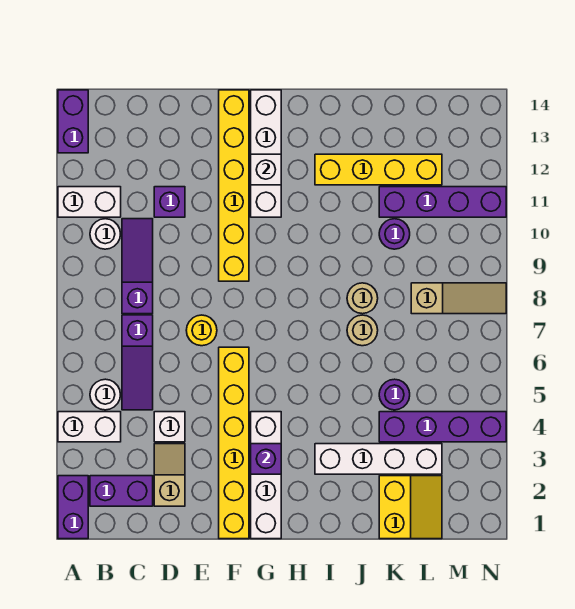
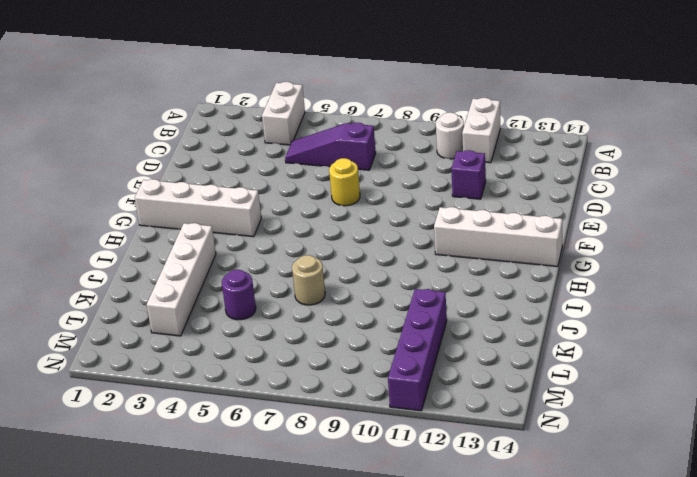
none -> purple brick A1:A2 level 1
none -> purple brick A13:A14 level 1
none -> purple brick B2:C2 level 1

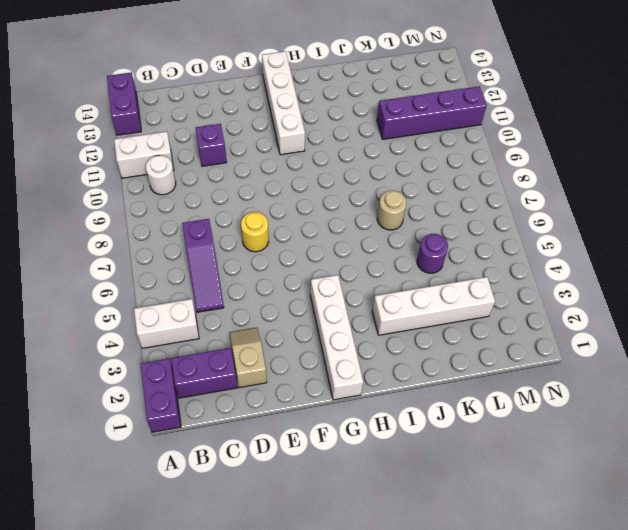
none -> white round brick B5 level 1
none -> purple slope C8:C10 level 1 top 8
none -> white brick D4 level 1

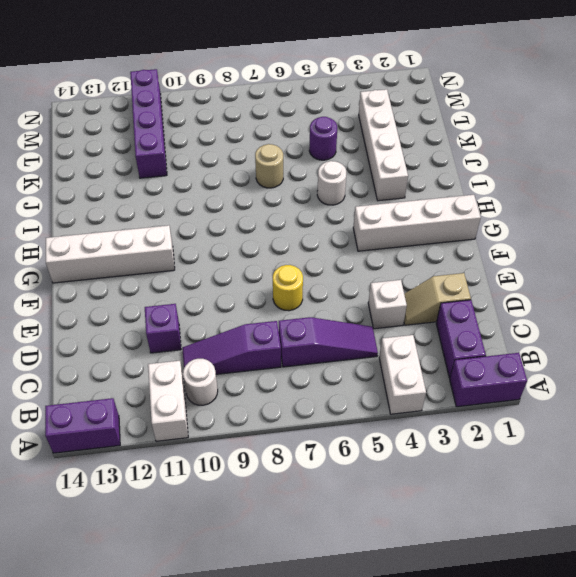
white round brick I5 level 1 -> white round brick B5 level 1
none -> yellow brick F1:F6 level 1
none -> yellow brick F9:F14 level 1
none -> yellow brick I12:L12 level 1

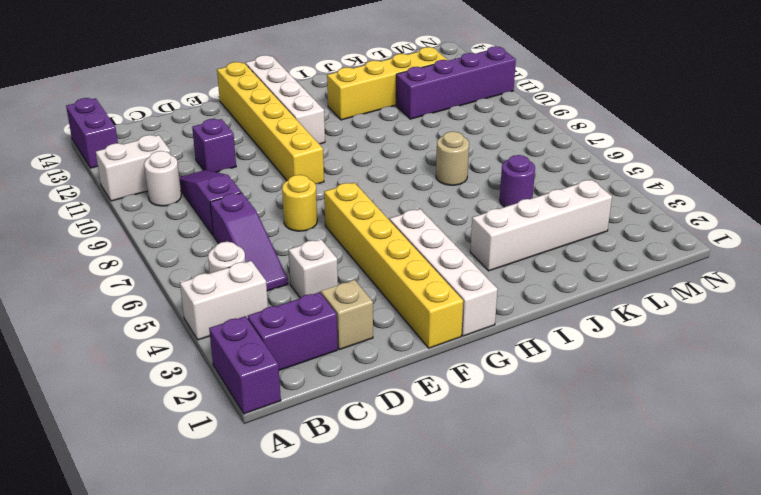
none -> tan round brick J8 level 1
none -> yellow slope K1:L2 level 1 top K
none -> purple brick K4:N4 level 1

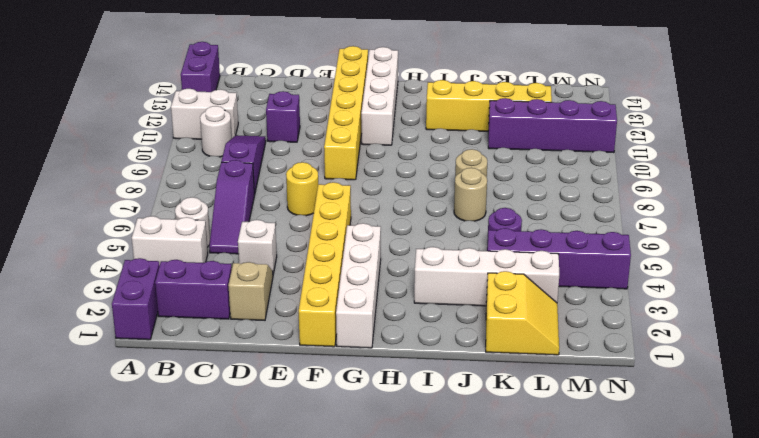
none -> purple round brick K10 level 1
none -> tan slope L8:N8 level 1 top L
none -> purple brick G3 level 2

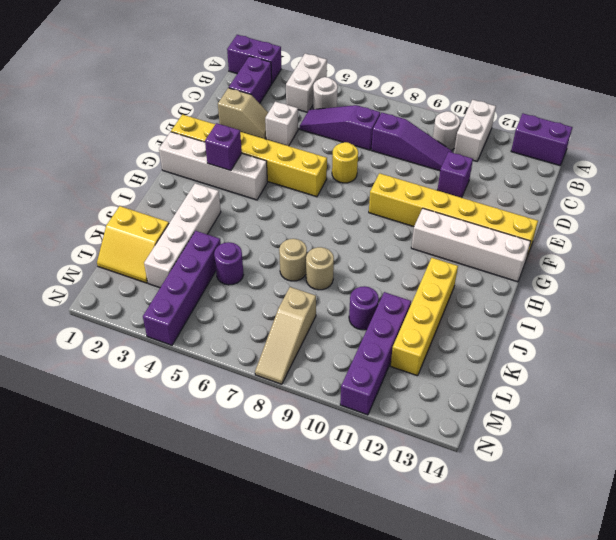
none -> white brick G12 level 2

